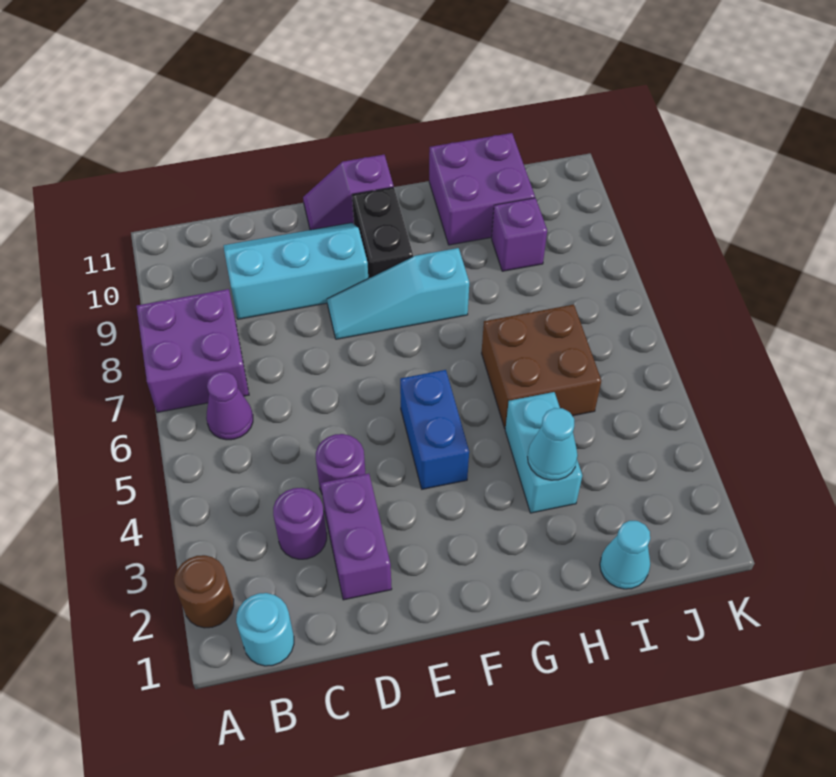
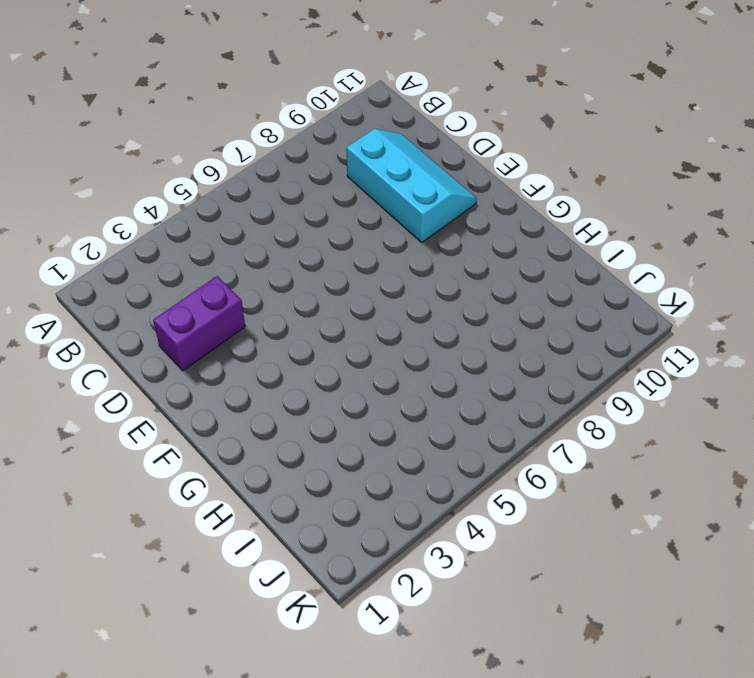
none -> brown round brick A2 level 1
none -> purple brick A7:B8 level 1
none -> cyan round brick B1 level 1

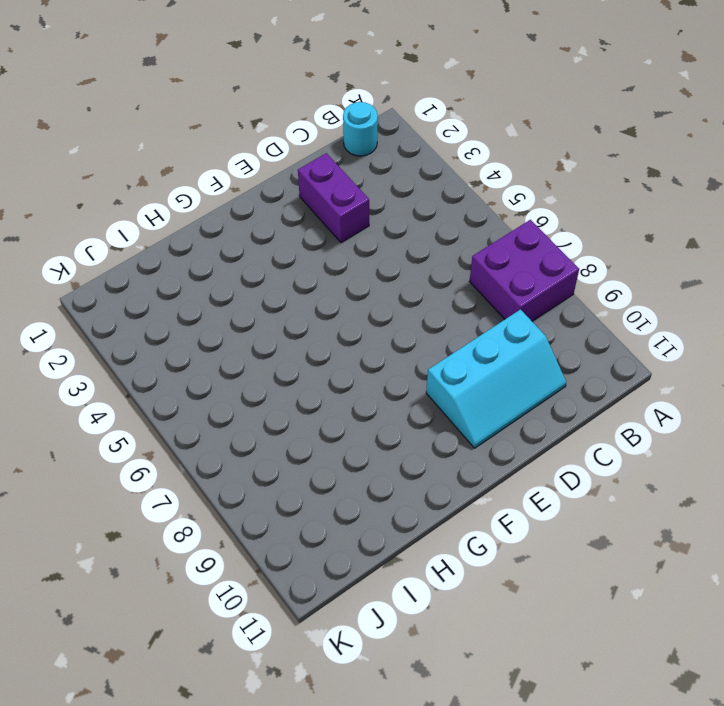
none -> brown round brick A2 level 1
none -> purple cone B6 level 1
none -> purple round brick C3 level 1

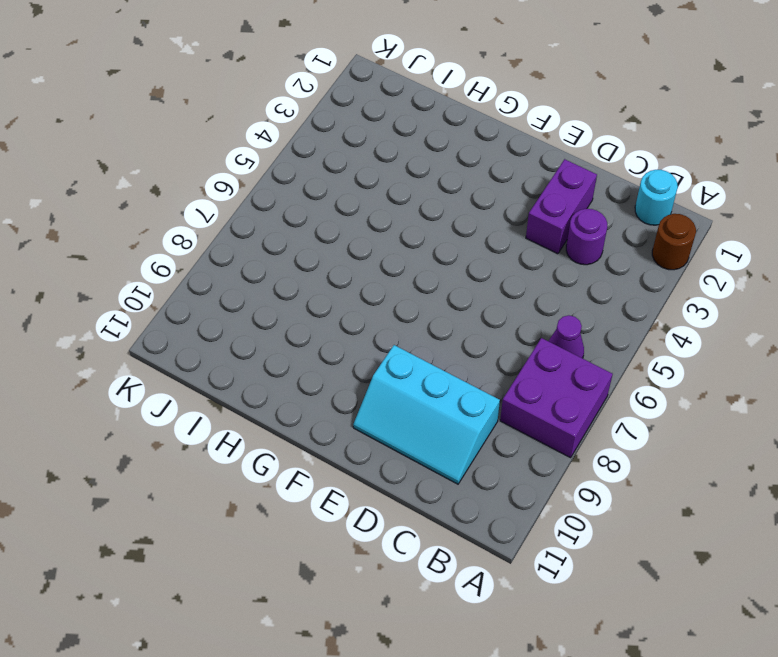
none -> purple round brick D4 level 1
none -> cyan slope E8:G8 level 1 top G
none -> purple slope E11:F11 level 1 top F

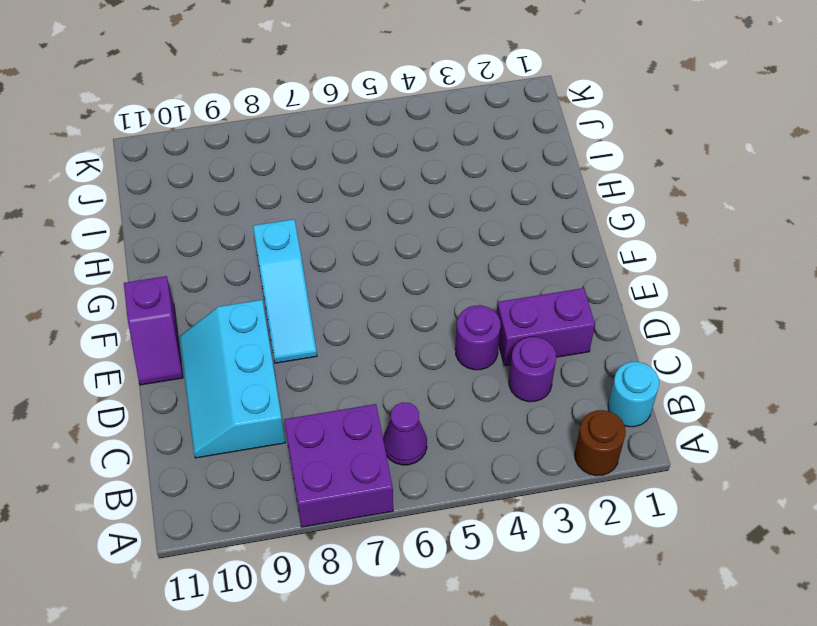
none -> blue brick F4:F5 level 1
none -> black brick F9:F10 level 1
none -> cyan brick H3:H4 level 1

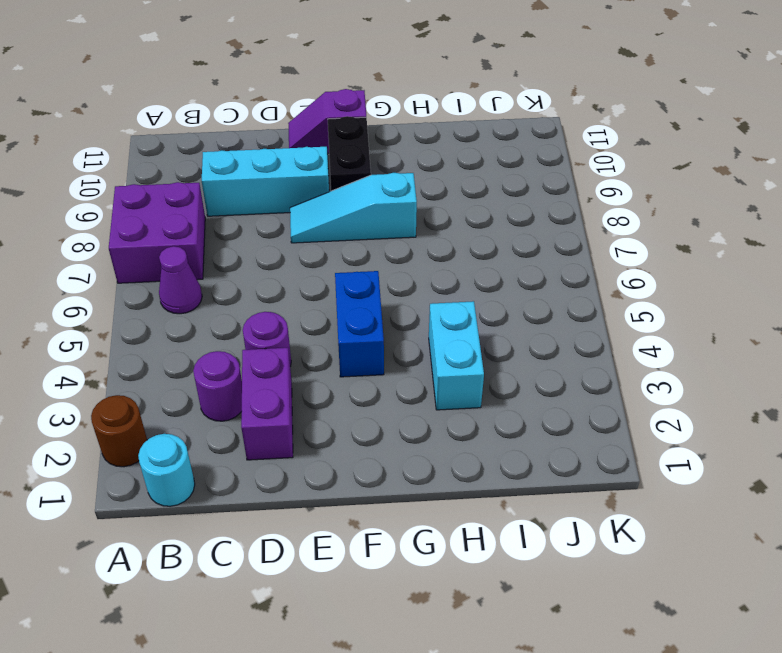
none -> brown brick H5:I6 level 1
none -> purple brick H10:I11 level 1
none -> cyan cone I1 level 1

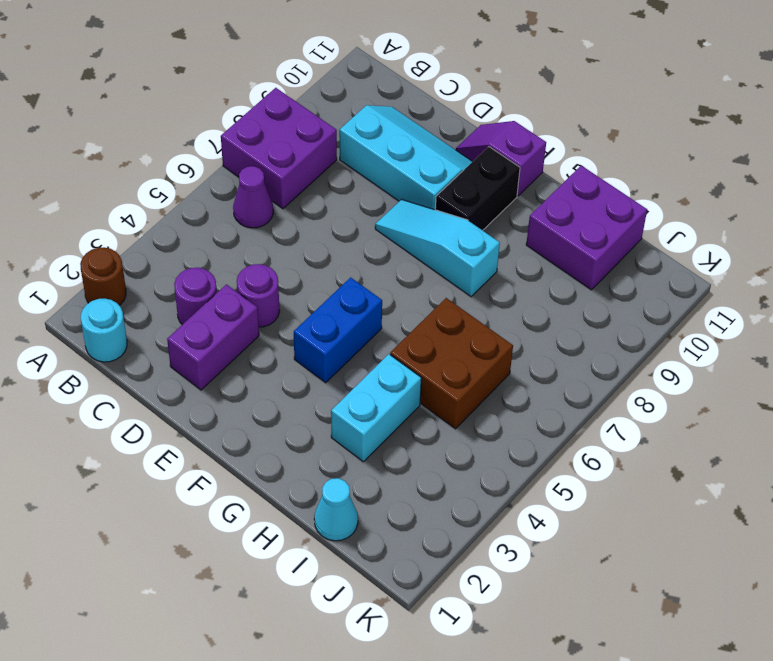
none -> purple brick I9 level 1
none -> cyan cone H3 level 2

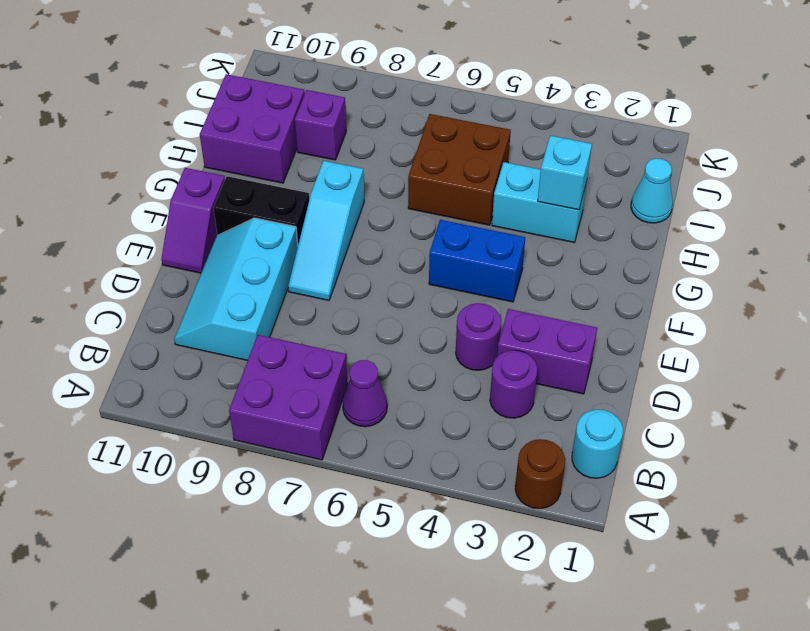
cyan brick H3 level 2 -> cyan cone H3 level 2

